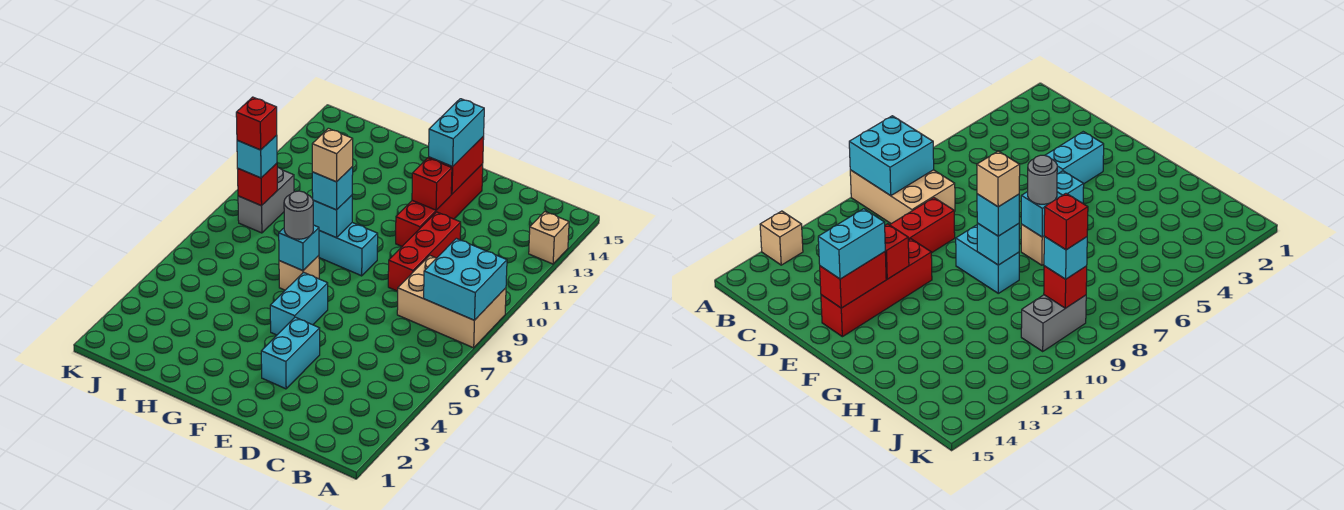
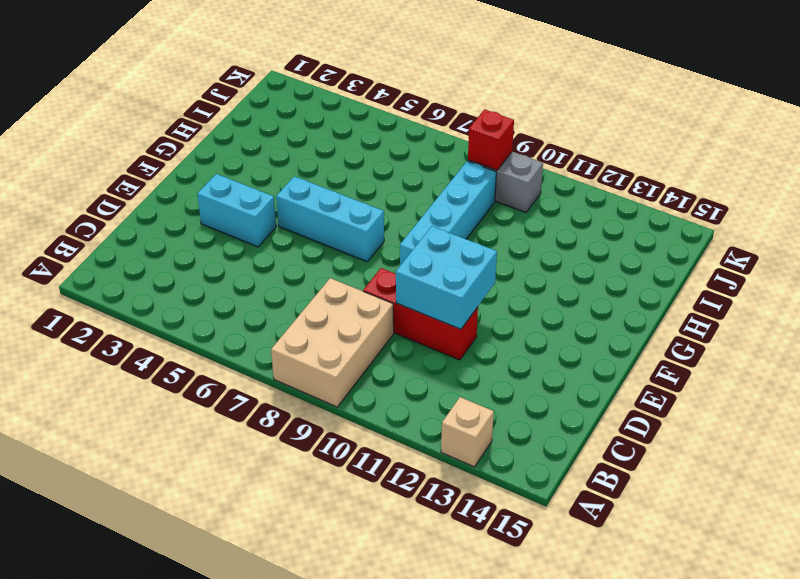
cyan brick D10:E11 level 2 -> cyan brick A8:B9 level 2
cyan brick F5:F7 level 1 -> cyan brick F5:F6 level 1
cyan brick F9:I9 level 1 -> cyan brick F9:G9 level 1
none -> red brick E11:E14 level 1
none -> tan brick G7 level 1
none -> red brick E12 level 2

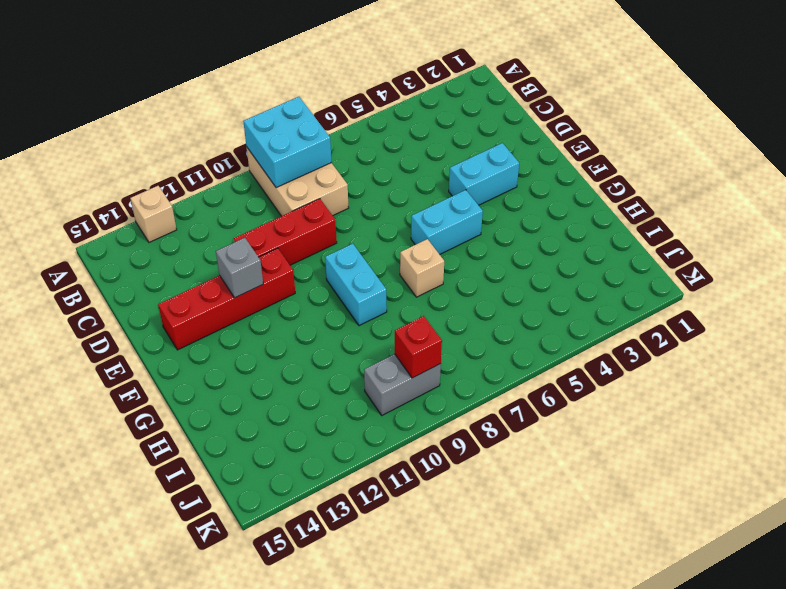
grey brick E12 level 2 -> red brick E12 level 2
none -> red brick E13:E14 level 2
none -> cyan brick G7 level 2
none -> cyan brick G9 level 2

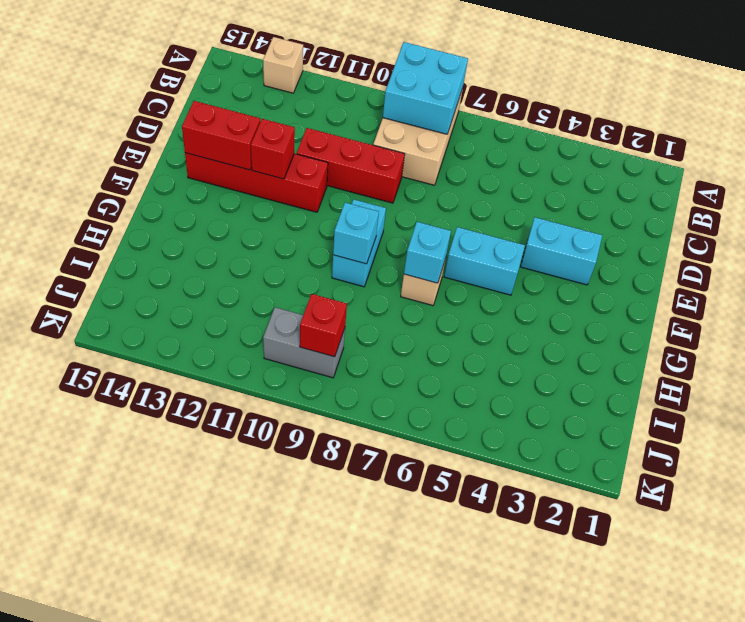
none -> cyan brick E13:E14 level 3
none -> grey round brick G7 level 3
none -> cyan brick G9 level 3

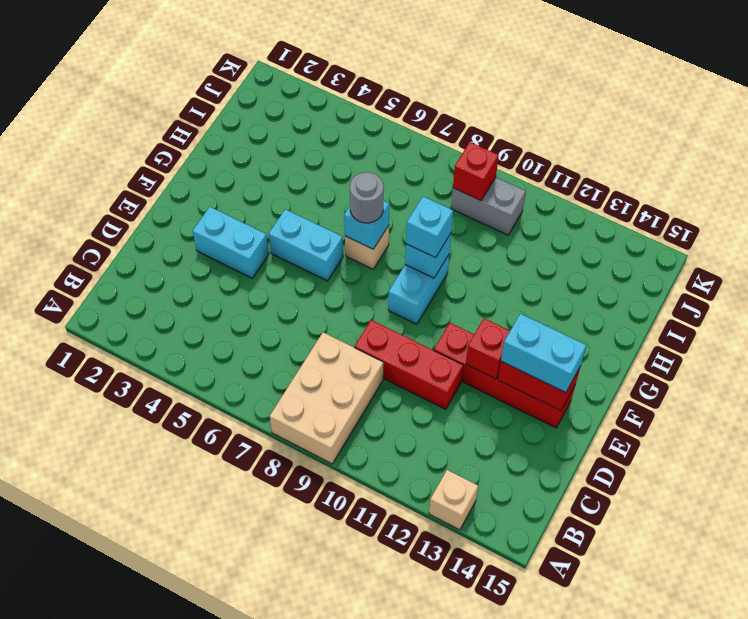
none -> cyan brick A8:B9 level 2
none -> cyan brick J9 level 3
none -> tan brick G9 level 4

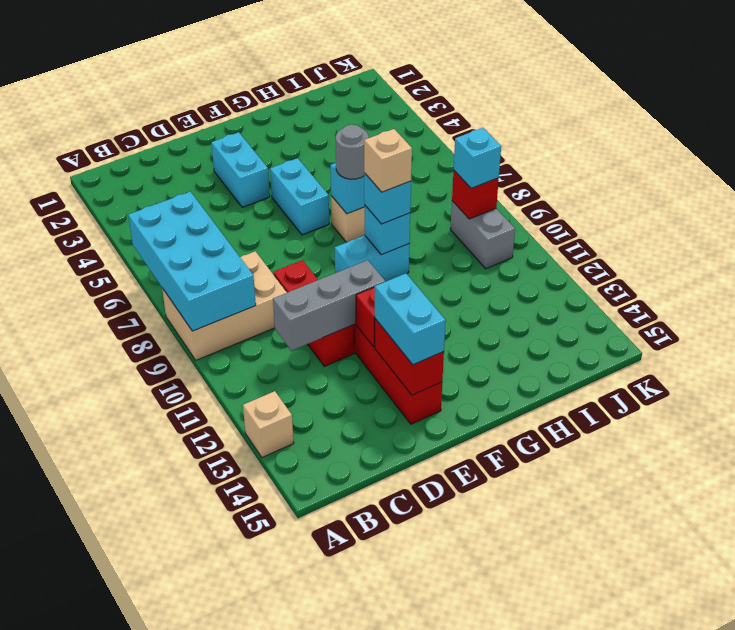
cyan brick A6:B9 level 2 -> cyan brick A8:B9 level 2
grey brick C11:E11 level 2 -> none
none -> red brick J9 level 4

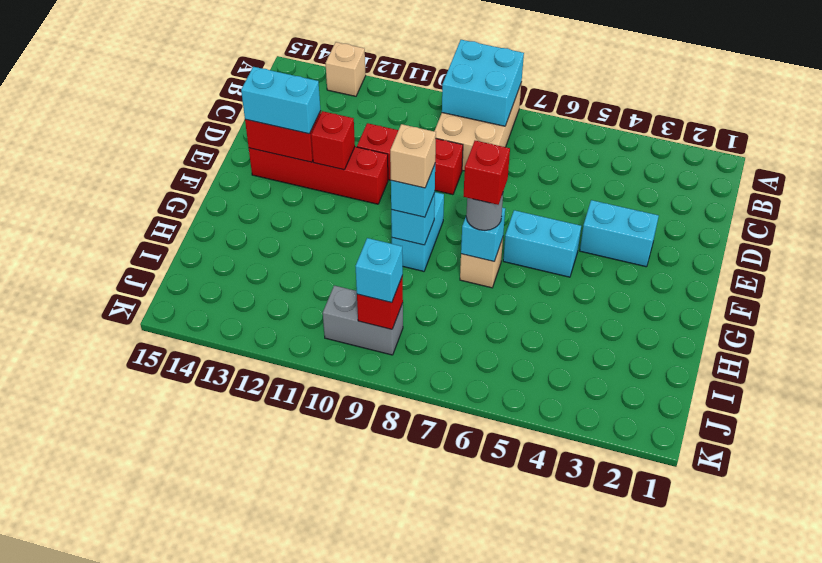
red brick G7 level 4 -> red brick J9 level 4

